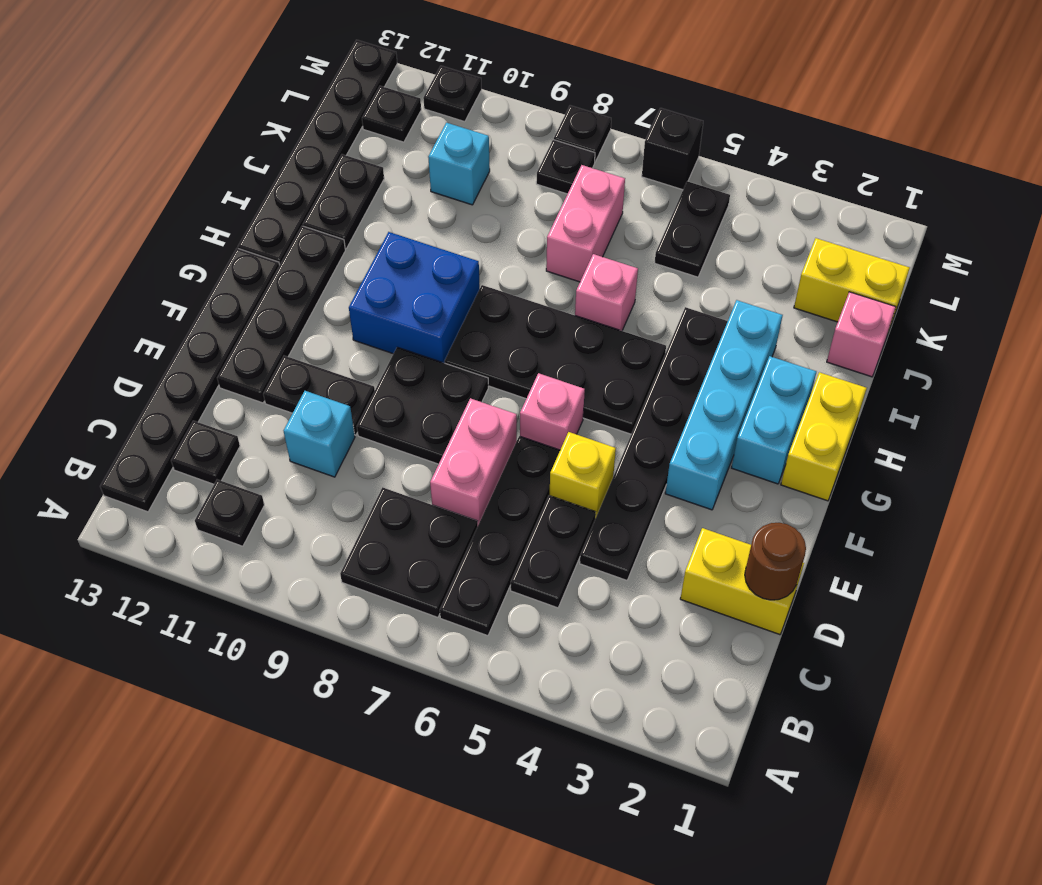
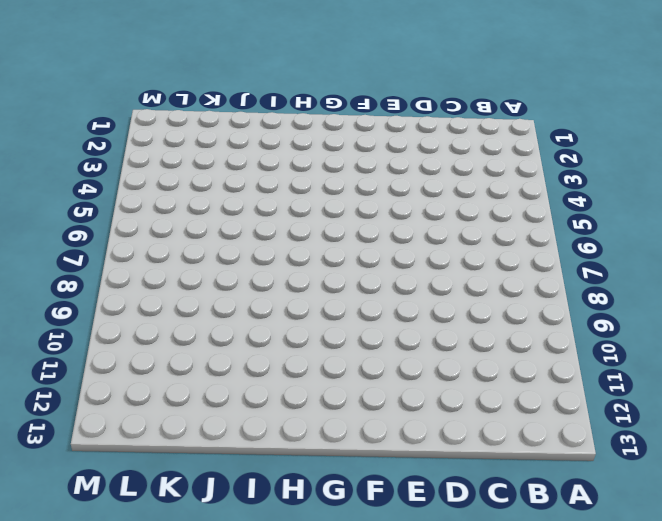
none -> black plate B6:E6 level 1
none -> black plate B7:C8 level 1
none -> black plate B11 level 1
none -> black plate B13:G13 level 1

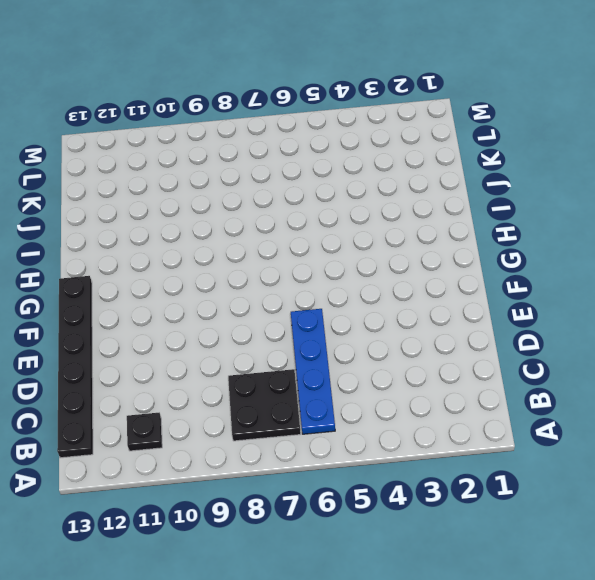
blue plate B6:E6 level 1 -> black plate B6:E6 level 1
none -> black plate C5:D5 level 1
none -> black plate C12 level 1
none -> yellow brick D1:D2 level 1
none -> black plate D4:I4 level 1

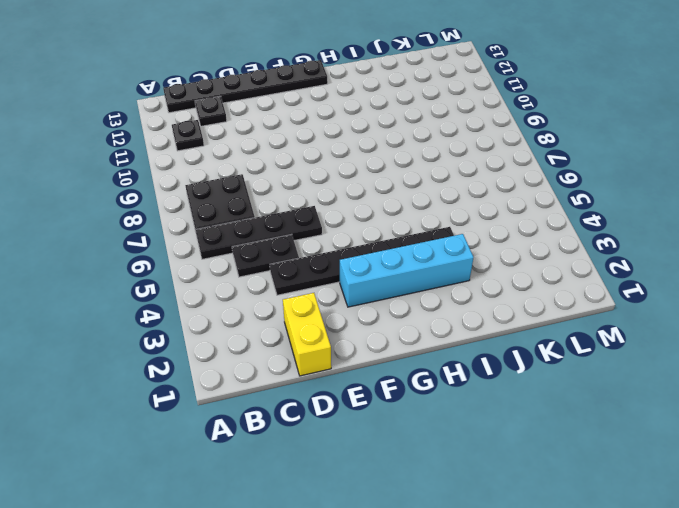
none -> pink brick D7:E7 level 1
none -> cyan brick D10 level 1
none -> yellow brick E5 level 1
none -> black plate E8:F9 level 1

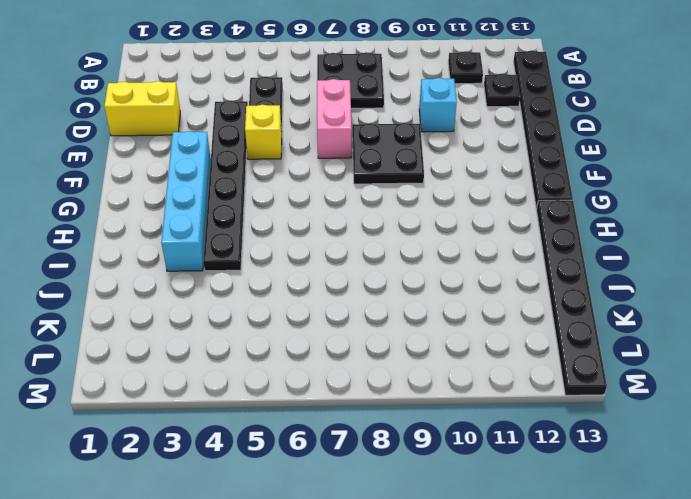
none -> black plate B6:E6 level 1
none -> black plate E10:E11 level 1
none -> black plate E12:H12 level 1
none -> pink brick F6 level 1

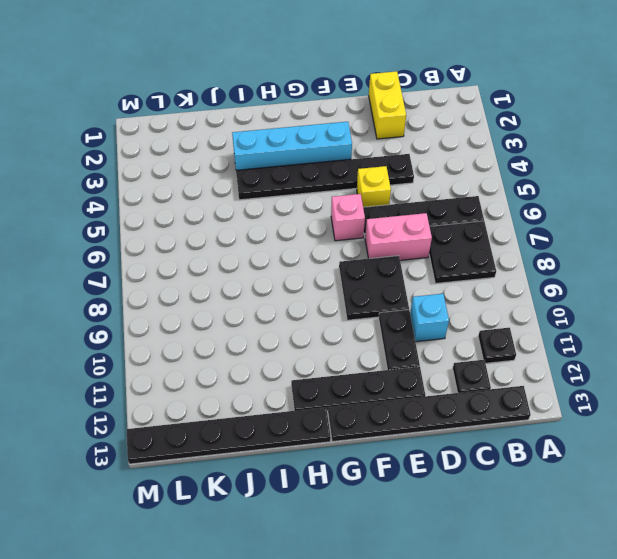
none -> black plate C5:D5 level 1
none -> yellow brick G1:H1 level 1
none -> cyan brick G2:H2 level 1
none -> black plate G5:H8 level 1

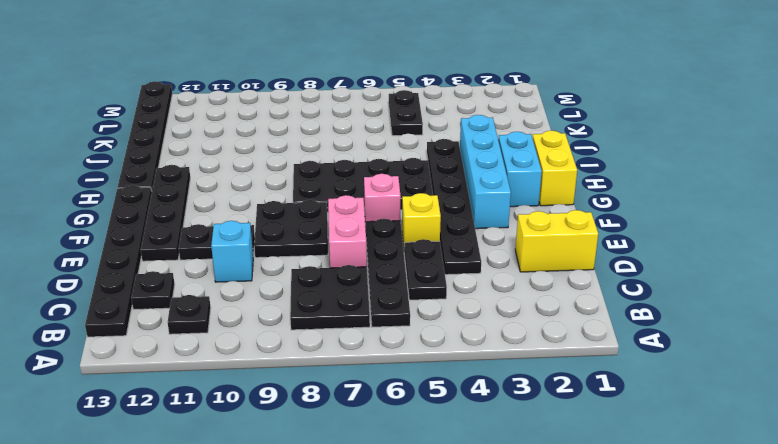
none -> blue brick G9:H10 level 1
none -> pink brick I6 level 1
none -> black plate I12:J12 level 1
none -> pink brick J1 level 1

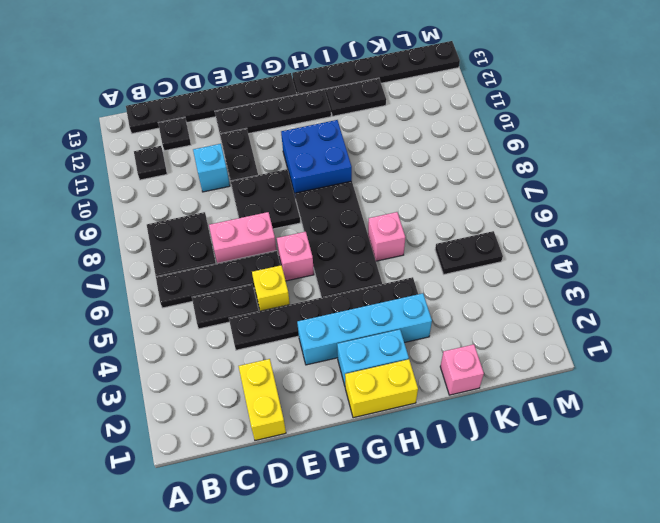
none -> pink brick J7:K7 level 1
none -> yellow brick K1:K2 level 1
none -> cyan brick K10 level 1
none -> black plate L8 level 1

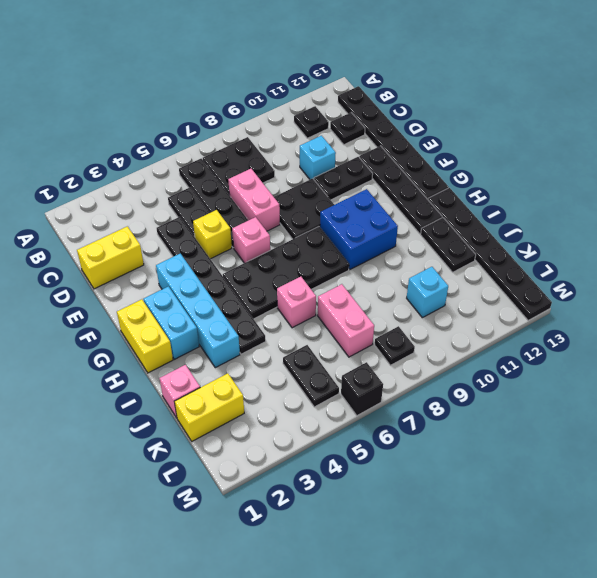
none -> black plate L12 level 1
none -> black plate M8 level 1
none -> black plate M11 level 1
none -> brown round brick D1 level 2

